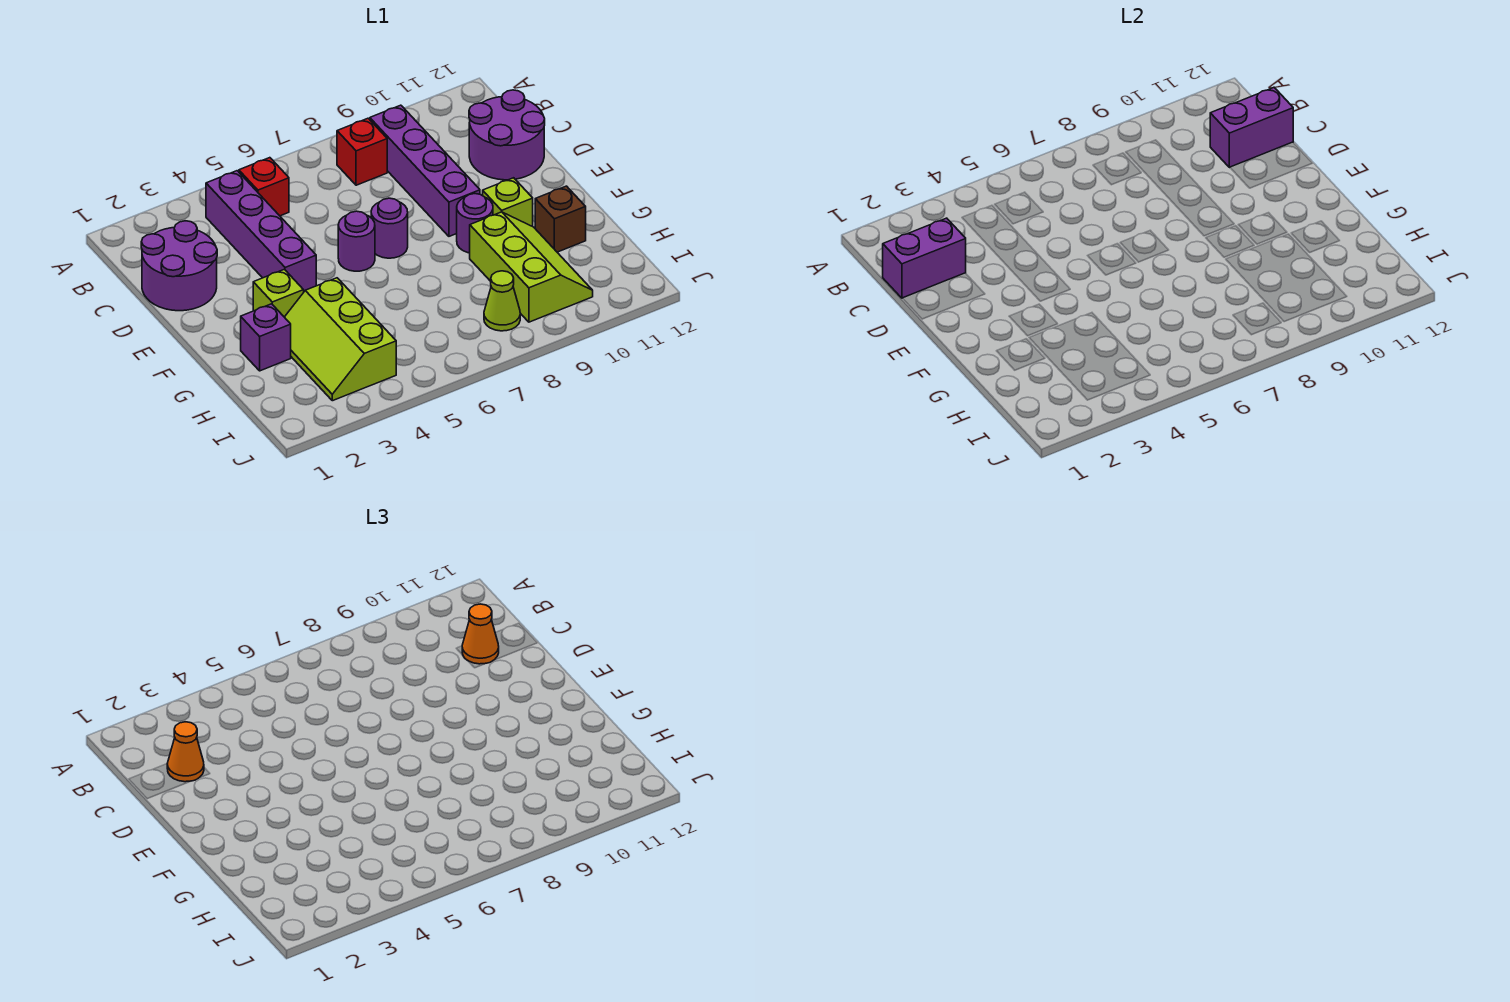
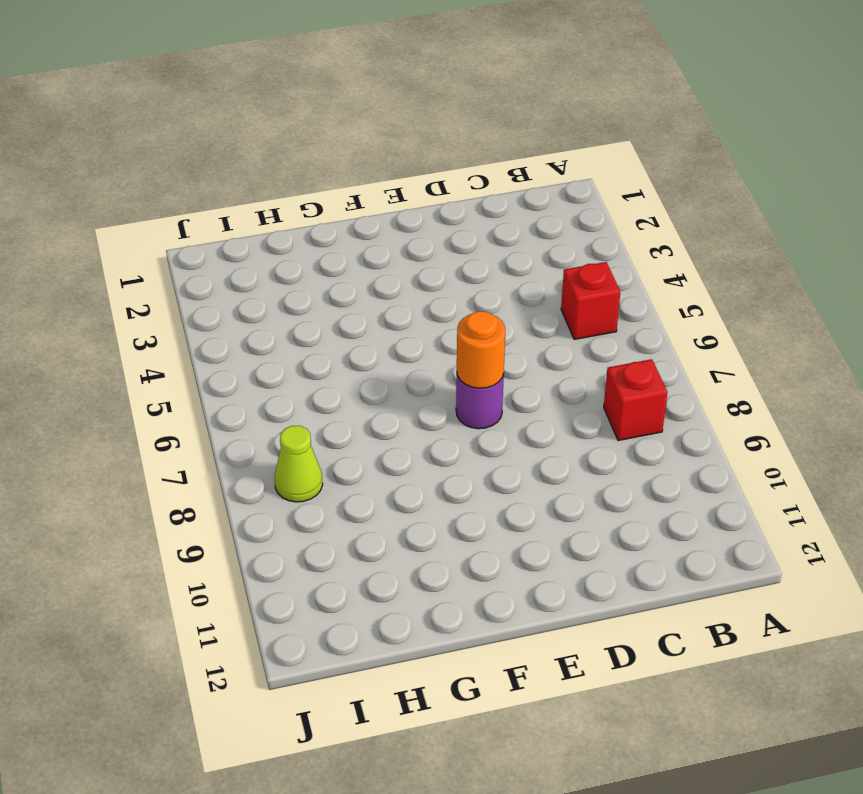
orange round brick E7 level 2 -> none
none -> purple brick B4:E4 level 1
none -> purple brick B9:E9 level 1
none -> purple round brick C1:D2 level 1

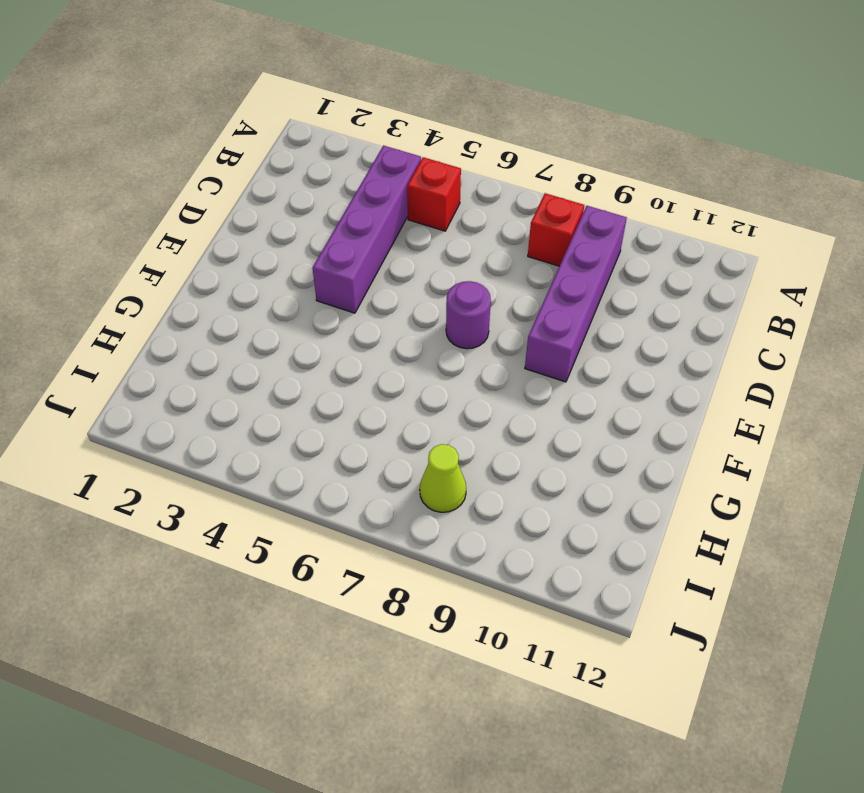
none -> purple round brick C1:D2 level 1
none -> purple round brick C11:D12 level 1
none -> purple round brick E6 level 1

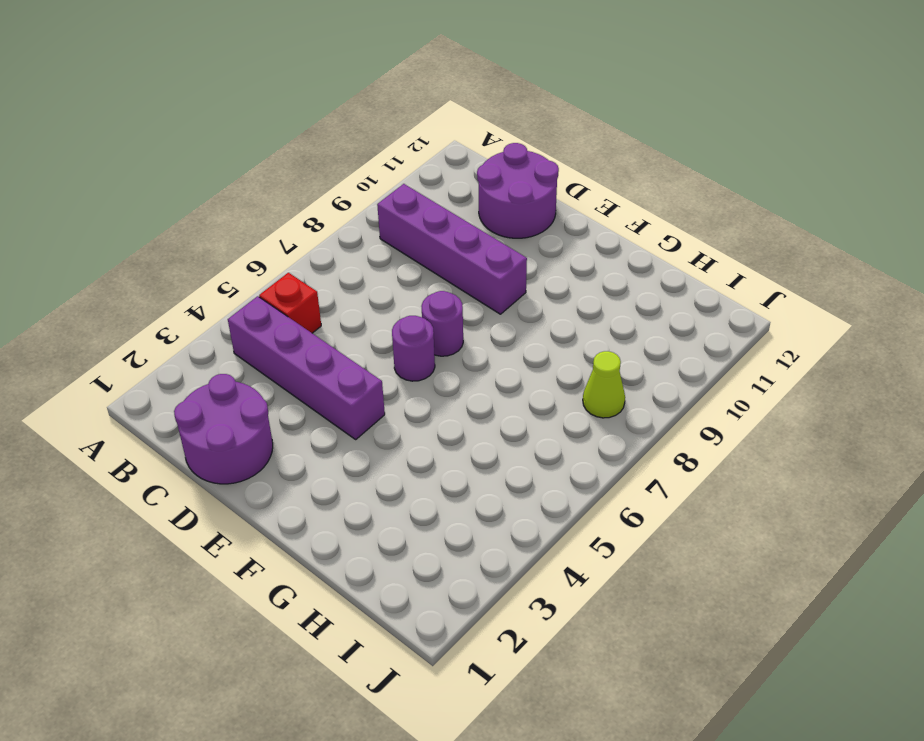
none -> red brick B8 level 1
none -> lime brick F3 level 1
none -> purple round brick F9 level 1

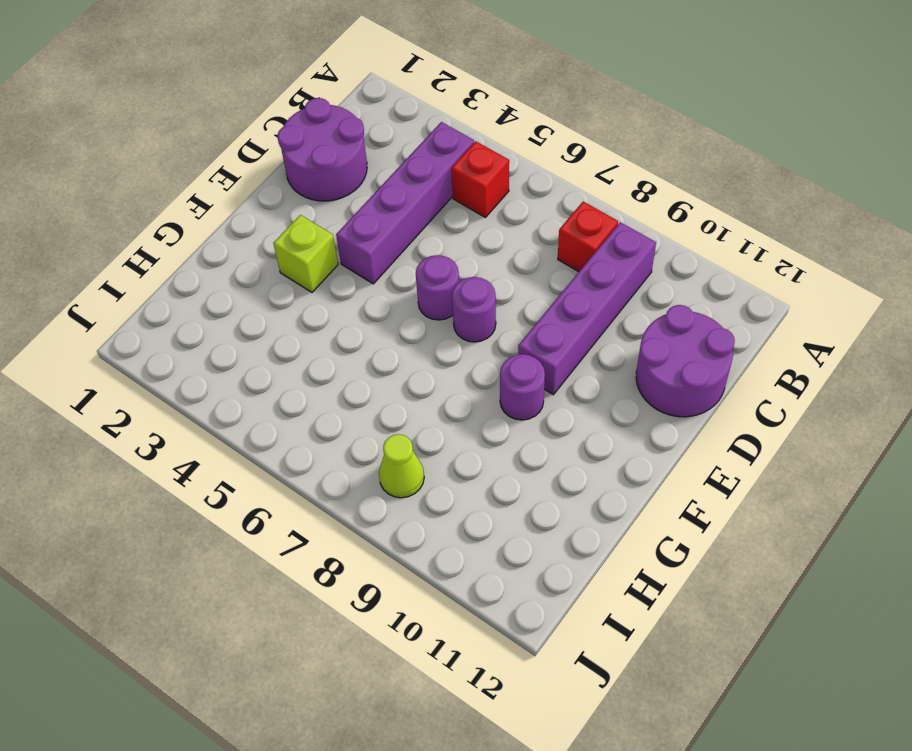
none -> lime brick F10 level 1
none -> purple brick G2 level 1
none -> lime slope G3:I4 level 1 top 4

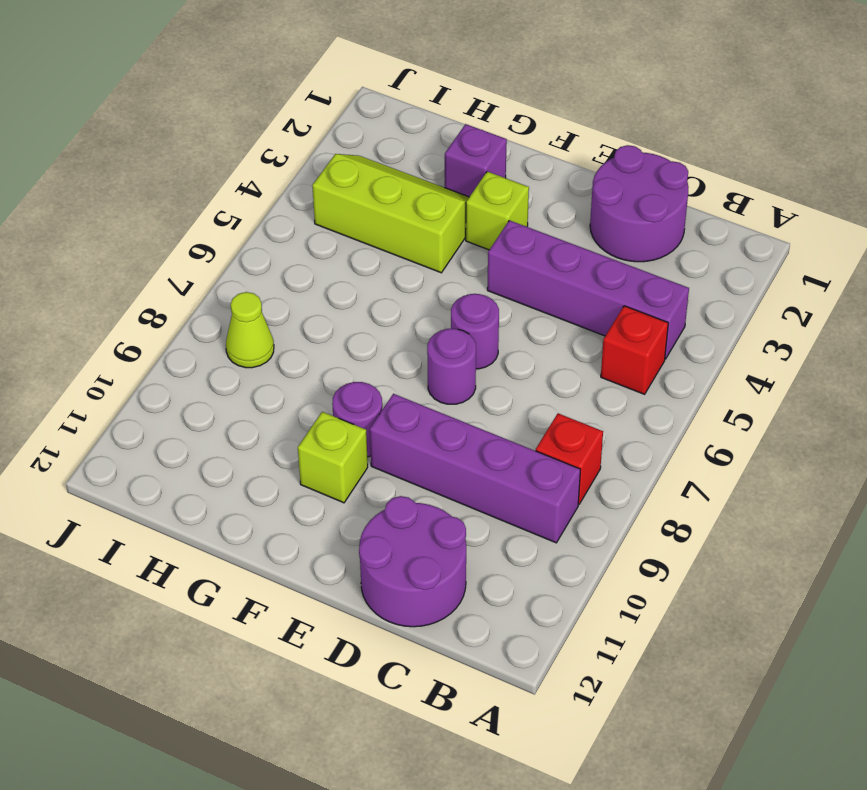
none -> lime slope G9:I10 level 1 top 9
none -> brown brick G11 level 1
none -> purple brick C1:C2 level 2

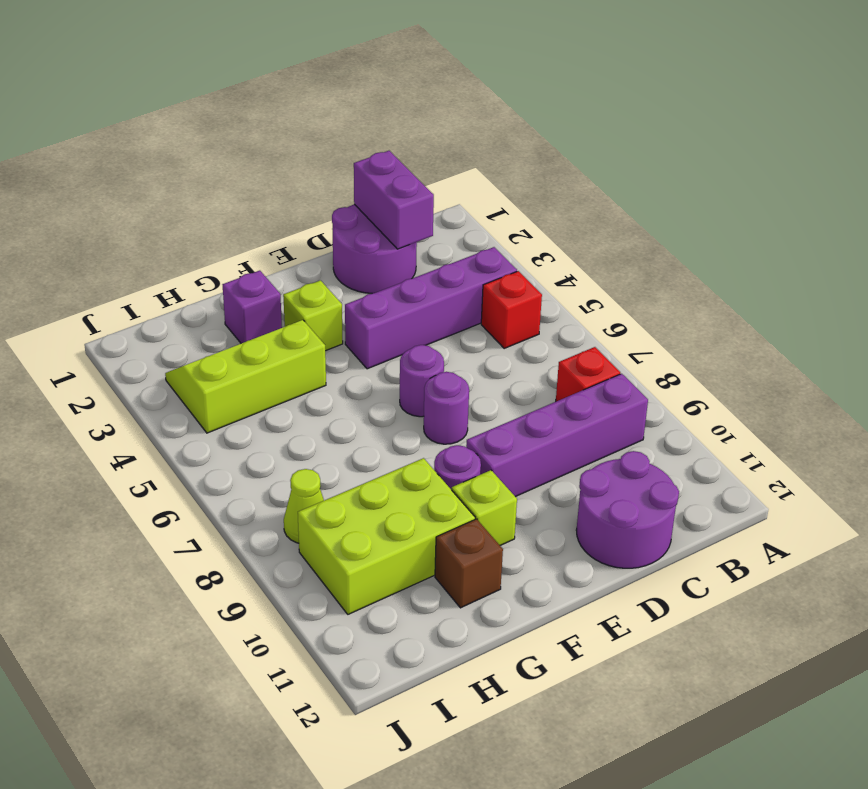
lime brick G9:I10 level 1 -> lime slope G9:I10 level 1 top 9
none -> purple brick C11:C12 level 2
none -> orange cone C2 level 3
none -> orange cone C11 level 3

